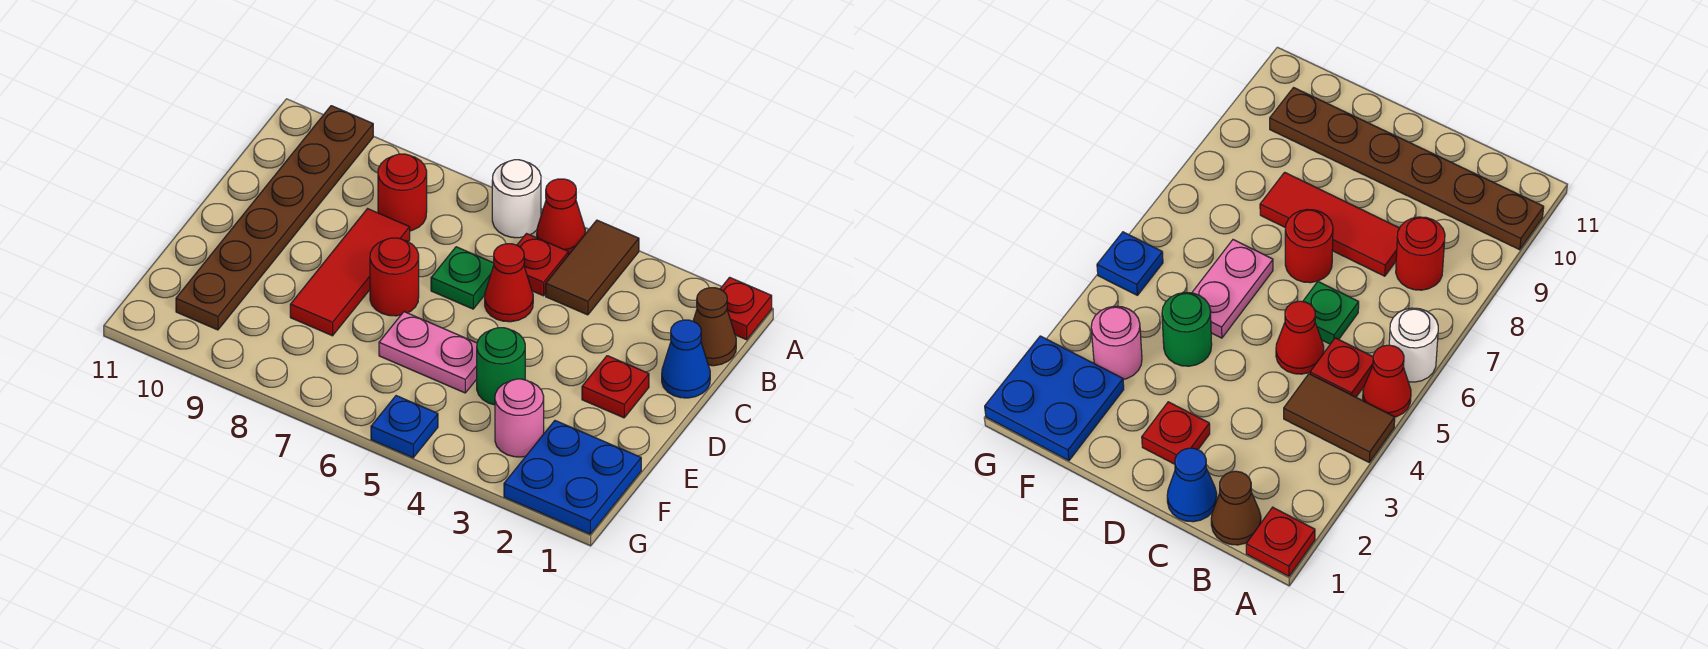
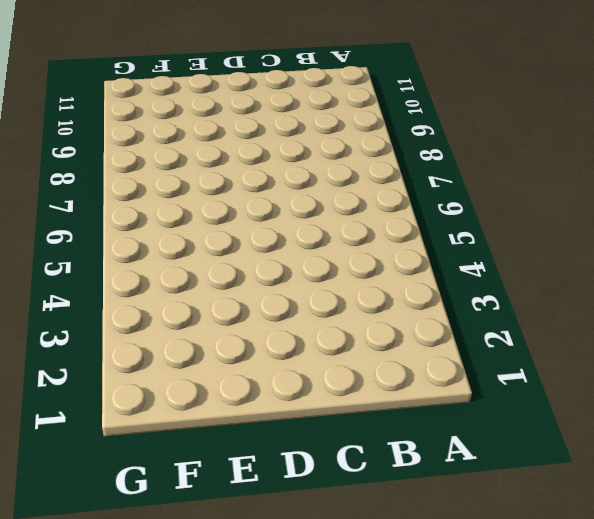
none -> red plate A1 level 1
none -> brown tile A4:B4 level 1
none -> red cone A5 level 1

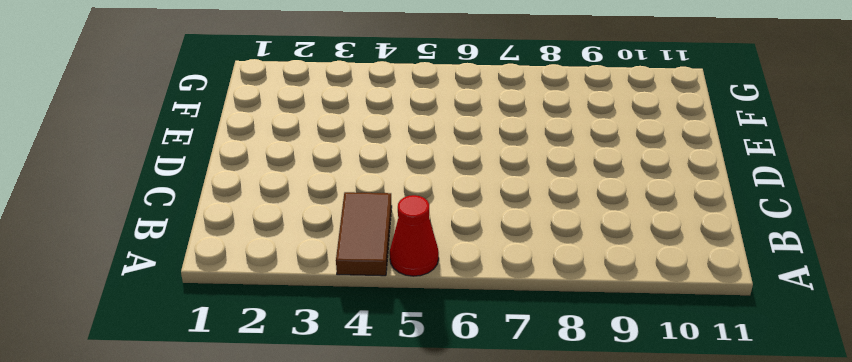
none -> red plate A1 level 1
none -> white round brick A6 level 1
none -> brown plate A10:F10 level 1

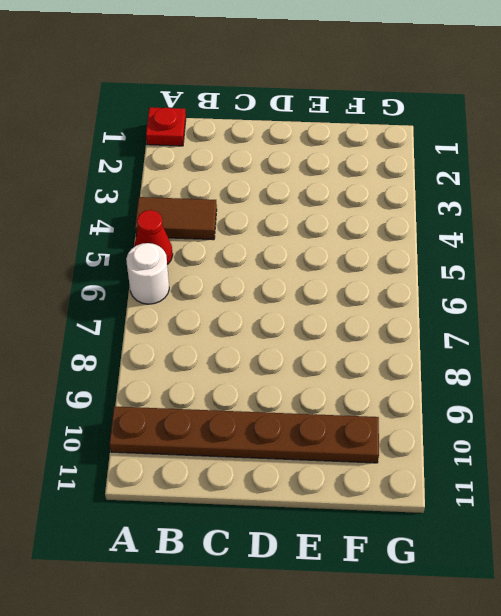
none -> brown cone B1 level 1
none -> red plate B5 level 1
none -> red round brick B8 level 1

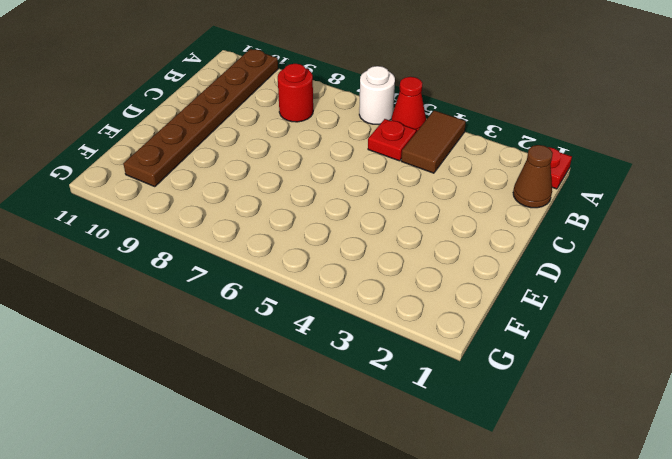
none -> blue cone C1 level 1
none -> red cone C5 level 1
none -> green plate C6 level 1

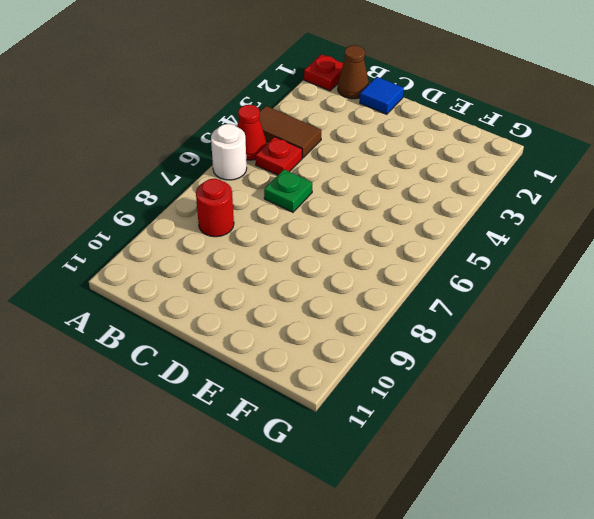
blue tile C1 level 1 -> blue cone C1 level 1
none -> brown plate A10:F10 level 1
none -> red cone C5 level 1
none -> red tile C8:E8 level 1

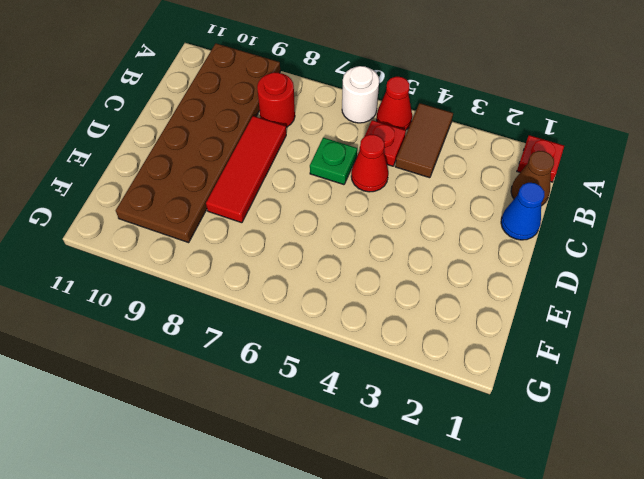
brown plate A9:F10 level 1 -> brown plate A10:F10 level 1
none -> red plate D2 level 1
none -> red round brick D7 level 1
none -> green round brick E4 level 1

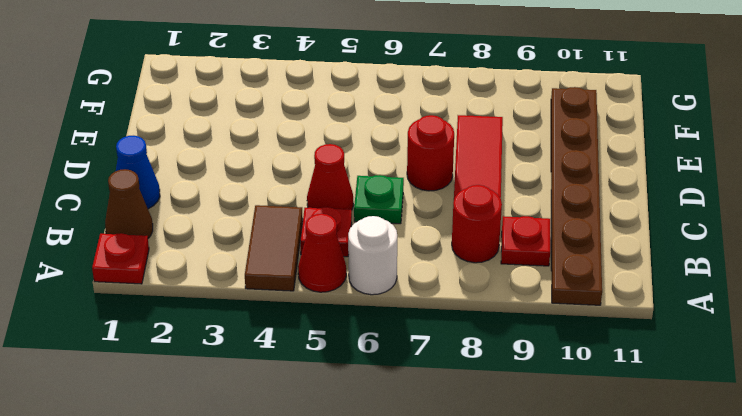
red plate B9 level 1 -> red plate D2 level 1
none -> green round brick E4 level 1
none -> pink plate E5:E6 level 1
none -> blue plate F1:G2 level 1

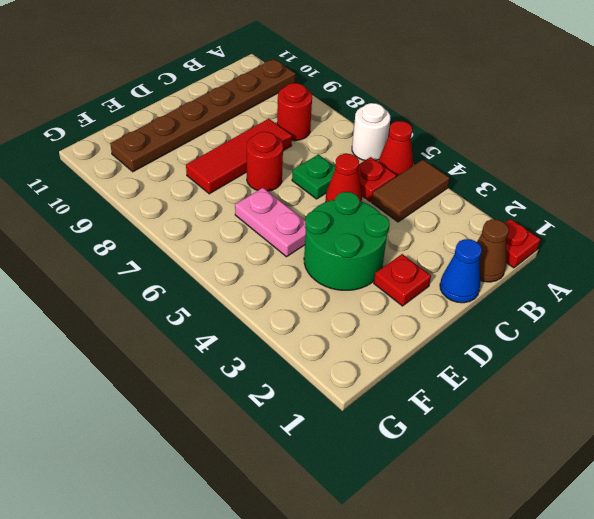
green round brick D3:E4 level 1 -> green round brick E4 level 1
none -> blue plate F1:G2 level 1
none -> pink round brick F3 level 1
none -> blue plate G5 level 1

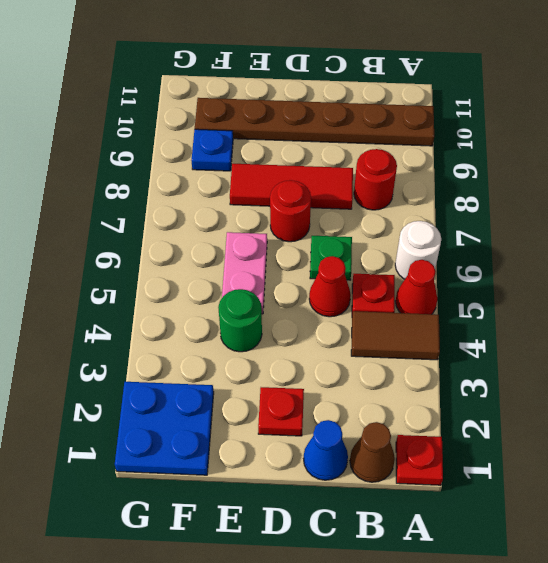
blue plate F9 level 1 -> blue plate G5 level 1
none -> pink round brick F3 level 1

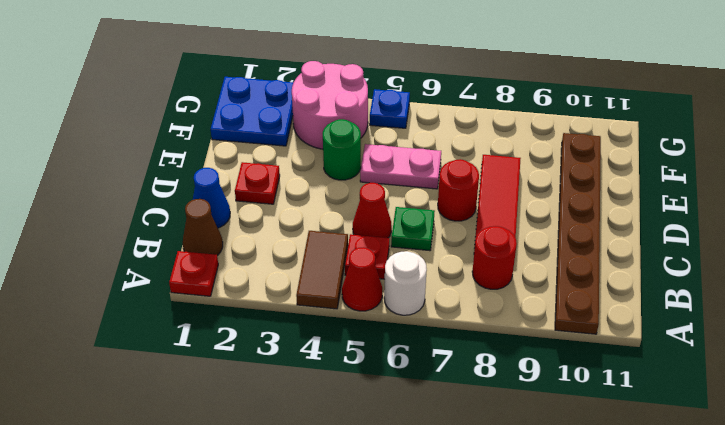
pink round brick F3:G4 level 1 -> pink round brick F3 level 1

